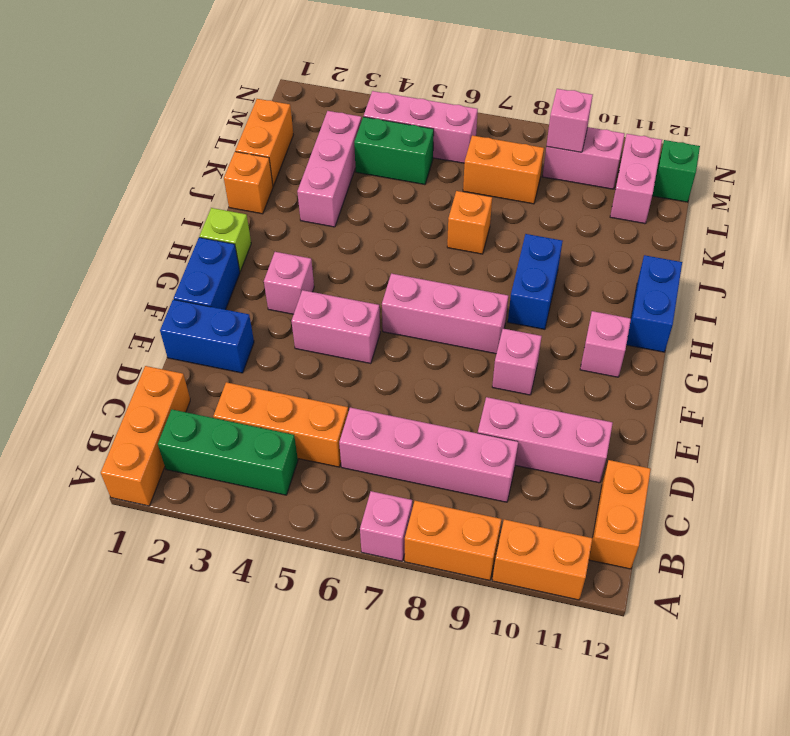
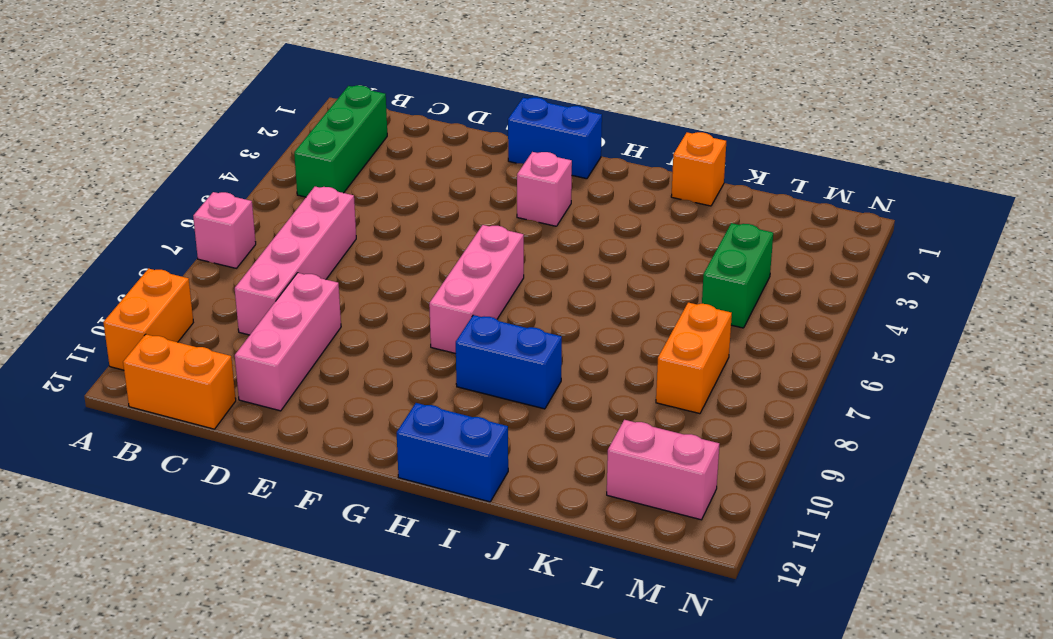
none -> orange brick A1:C1 level 1
none -> orange brick A8:A9 level 1
none -> orange brick C3:C5 level 1
none -> blue brick E1:E2 level 1

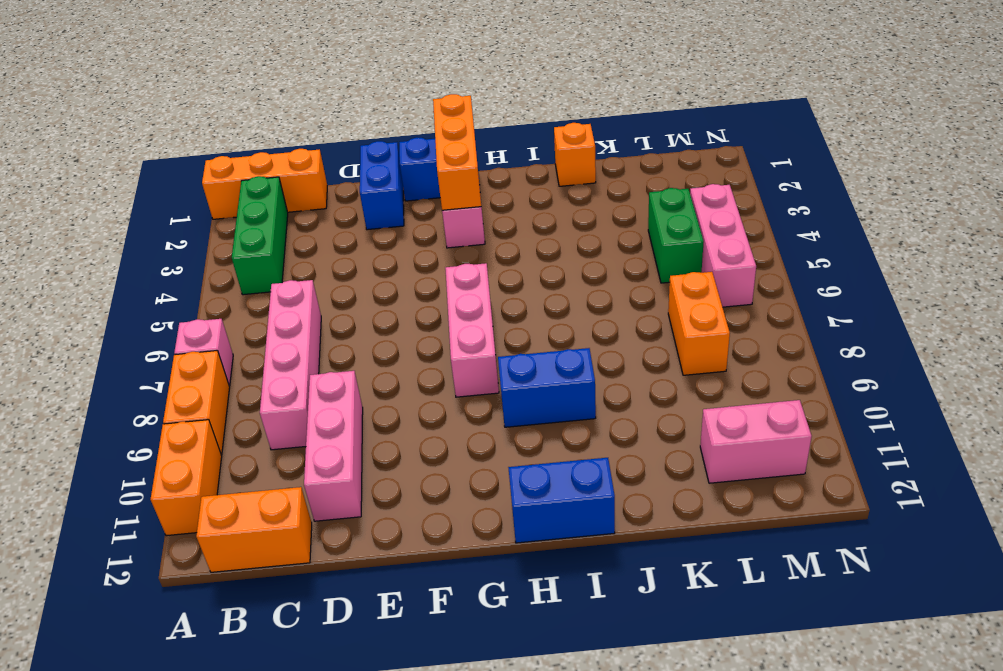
orange brick G1:G3 level 2 -> orange brick C3:C5 level 1
none -> pink brick F4:F5 level 1
none -> pink brick F9 level 1
none -> pink brick G11 level 1
none -> lime brick H1 level 1

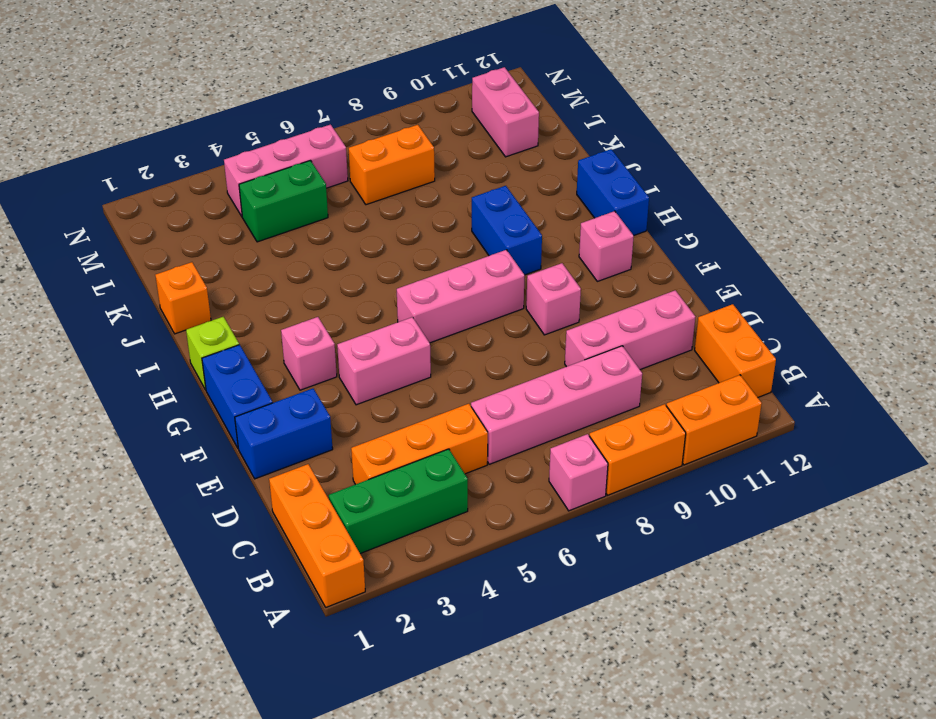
none -> pink brick J3:L3 level 1
none -> orange brick J7 level 1
none -> orange brick K1:L1 level 1
none -> pink brick M9:M10 level 1

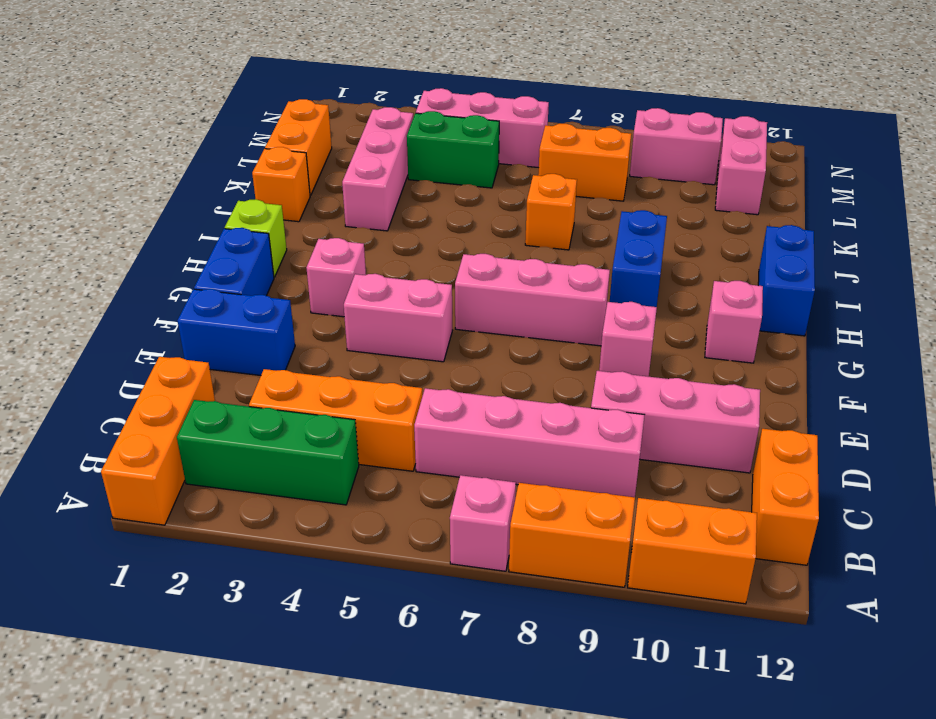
none -> green brick M12 level 1
none -> pink brick M9 level 2

